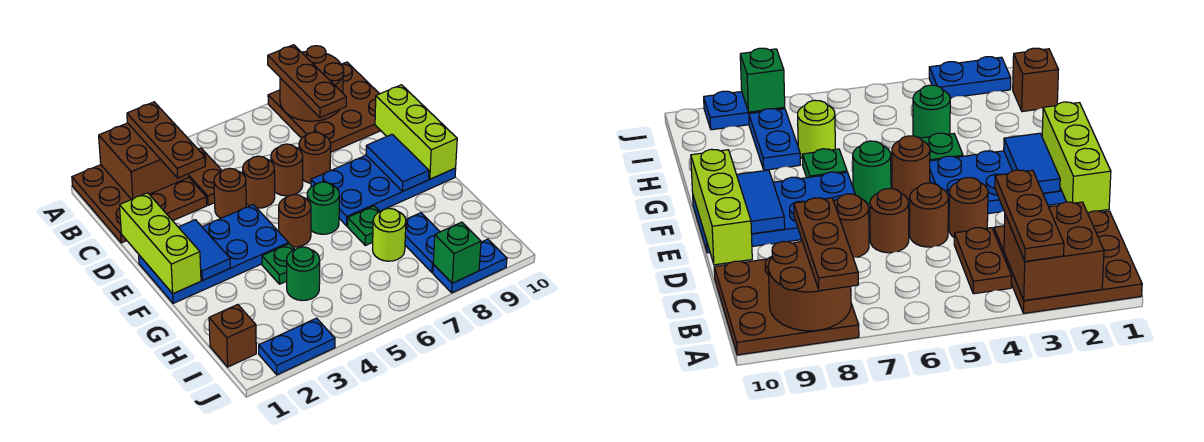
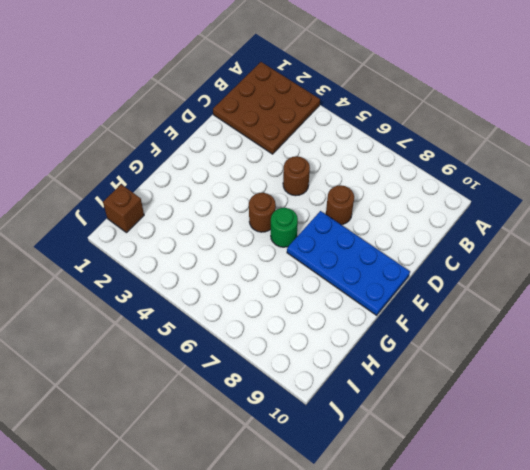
none -> brown plate A8:C10 level 1
none -> brown plate B4:C4 level 1
none -> brown round brick D4 level 1

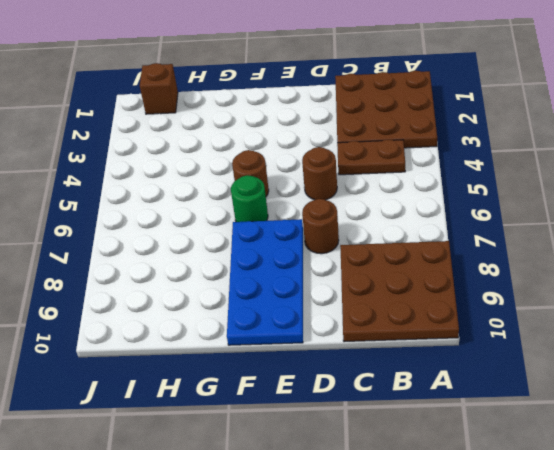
none -> brown round brick D4 level 1
none -> brown round brick D6 level 1
none -> blue plate E1:F4 level 1

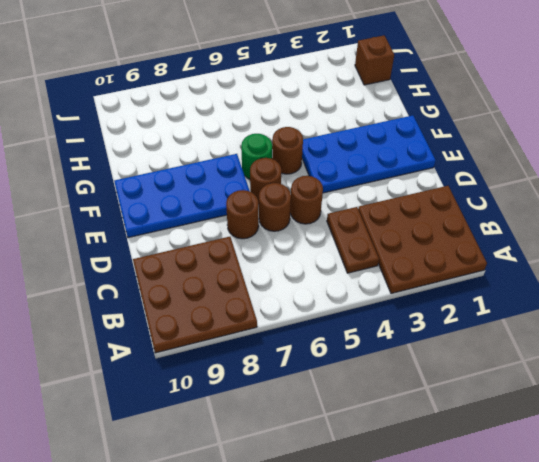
brown round brick E6 level 1 -> brown round brick D4 level 1
none -> green plate G4 level 1
none -> green plate G7 level 1
none -> green round brick H4 level 1

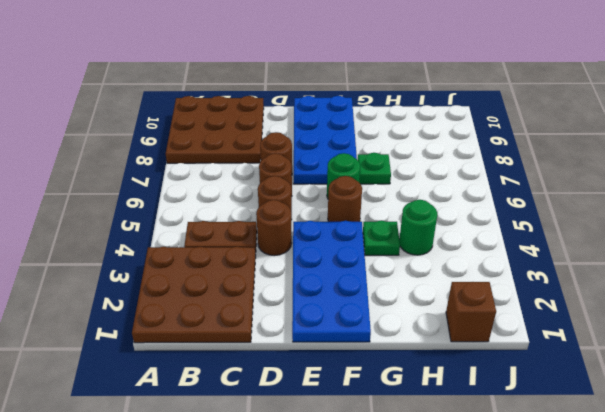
none -> lime round brick H7 level 1
none -> blue plate H8:I8 level 1
none -> blue plate J2:J3 level 1

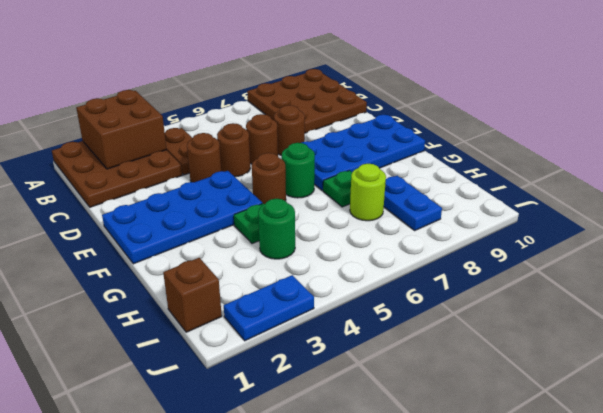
none -> blue plate J8:J9 level 1
none -> brown round brick A8:B9 level 2
none -> lime brick D1:F1 level 2

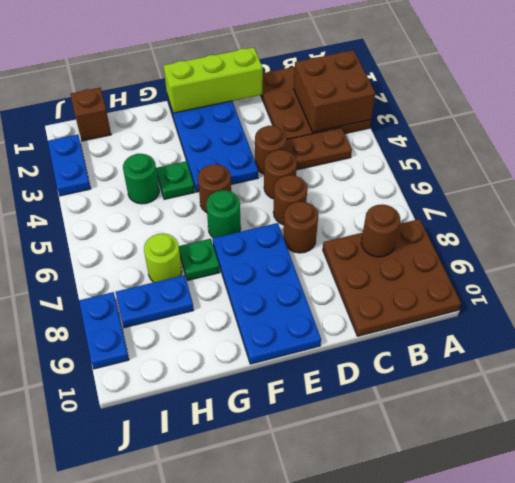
brown round brick B8 level 2 -> brown round brick A8:B9 level 2
none -> lime brick D10:F10 level 2
none -> blue tile E2:F2 level 2
none -> blue tile E9:F9 level 2

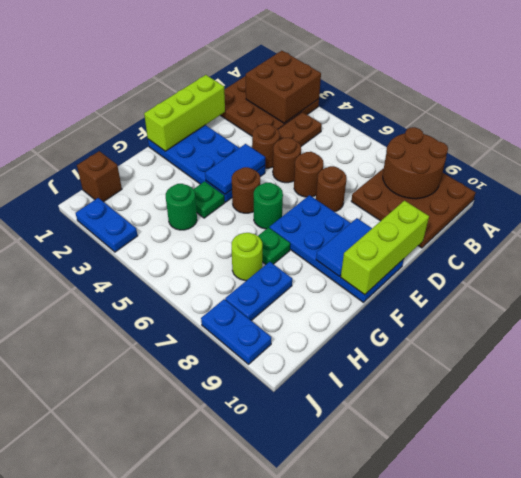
blue tile E4:F4 level 2 -> blue tile E2:F2 level 2
none -> green brick J8 level 2
none -> brown plate A3:C3 level 3
none -> brown plate A8:C8 level 3

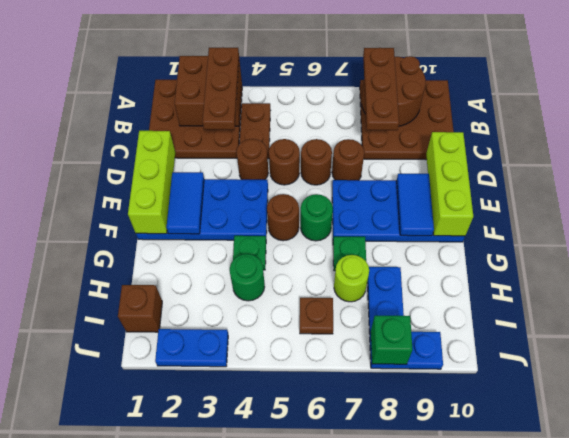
brown plate I6 level 1 -> none

